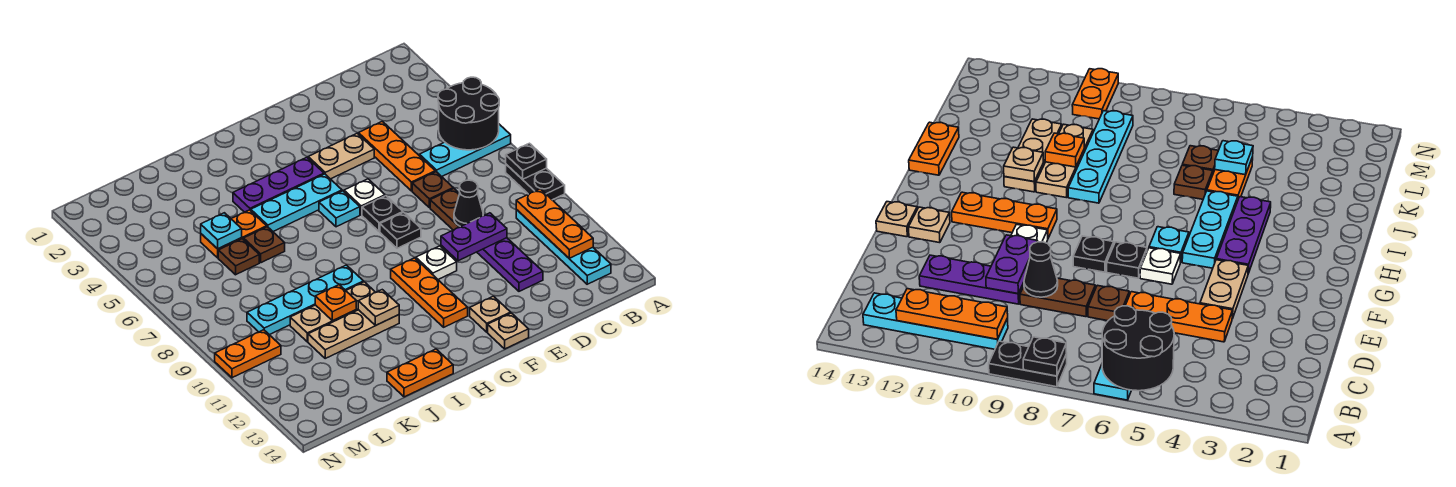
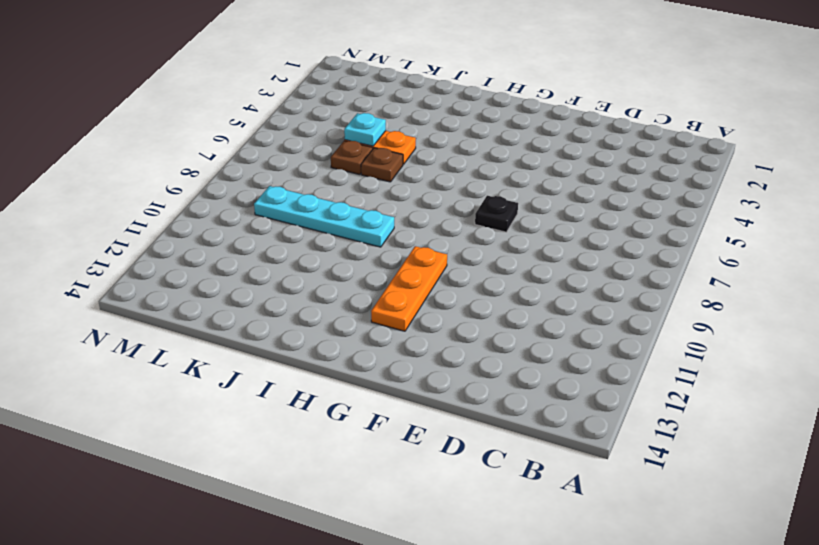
none -> cyan plate A6:C6 level 1
none -> black plate A8:A9 level 1
none -> cyan plate B10:B13 level 1
none -> orange plate D4:D6 level 1

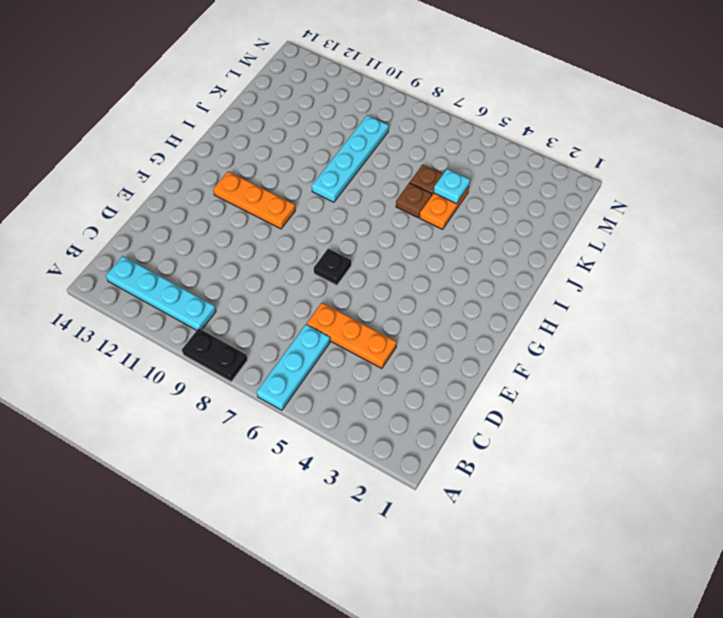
none -> brown plate D7 level 1
none -> brown plate D8:D9 level 1
none -> purple plate D10:D12 level 1
none -> tan plate E4:F4 level 1

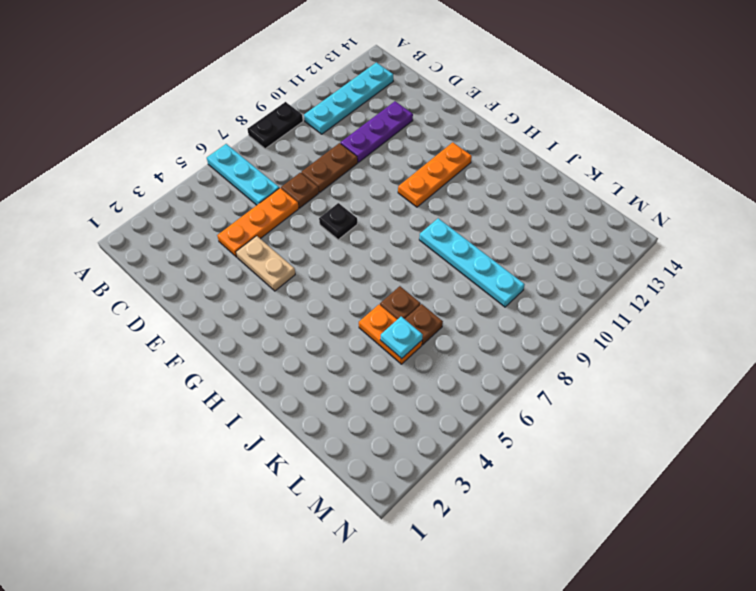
none -> white plate F6 level 1
none -> black plate F8 level 1
none -> white plate F10 level 1
none -> tan plate F13 level 1

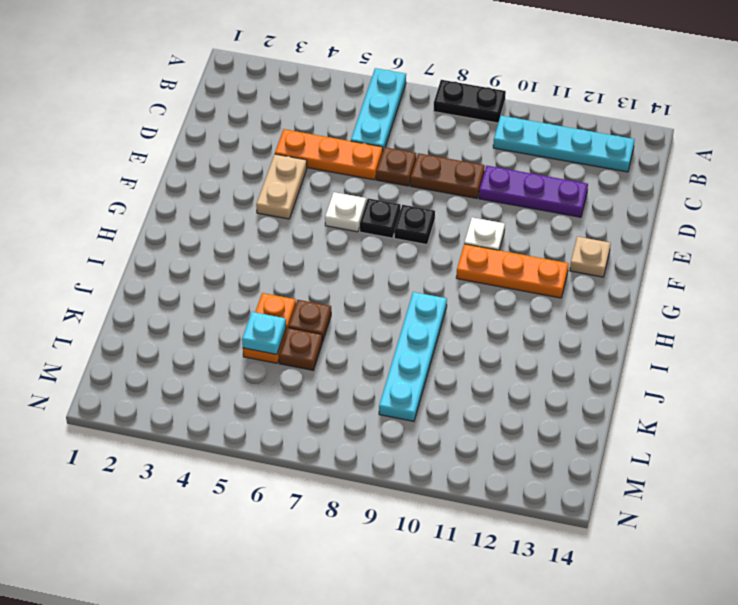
none -> tan plate F14 level 1
none -> purple plate G4:I4 level 1
none -> cyan plate G5:I5 level 1
none -> cyan plate G6 level 1

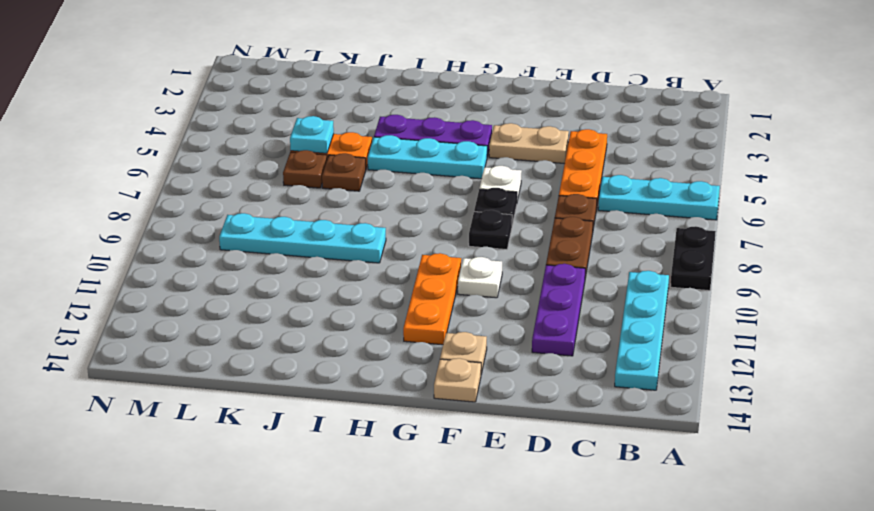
none -> cyan plate G6 level 1
none -> tan plate I10:K10 level 1
none -> tan plate I11:K11 level 1
none -> orange plate I14:J14 level 1

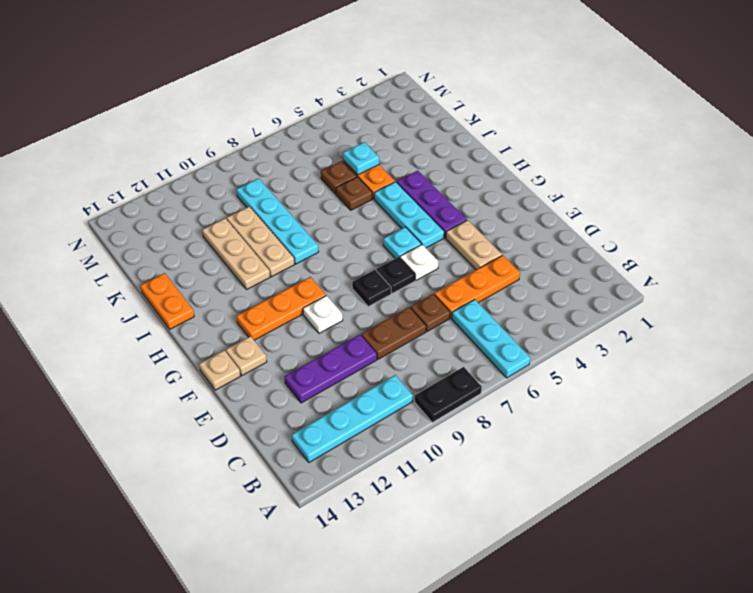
none -> orange plate M10:N10 level 1
none -> black round brick A5:B6 level 2
none -> black plate A8 level 2
none -> orange plate B10:B12 level 2

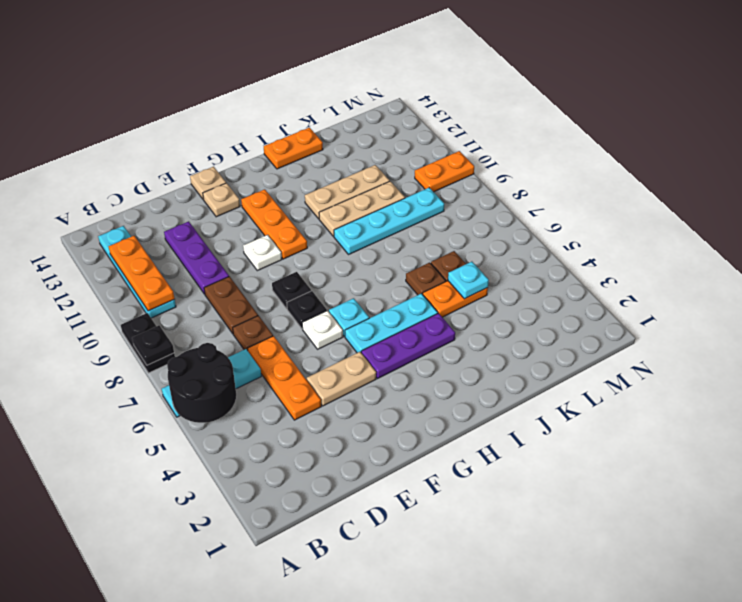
none -> black cone D9 level 2
none -> purple plate D10:E10 level 2
none -> tan plate I11 level 2
none -> orange plate J10 level 2

